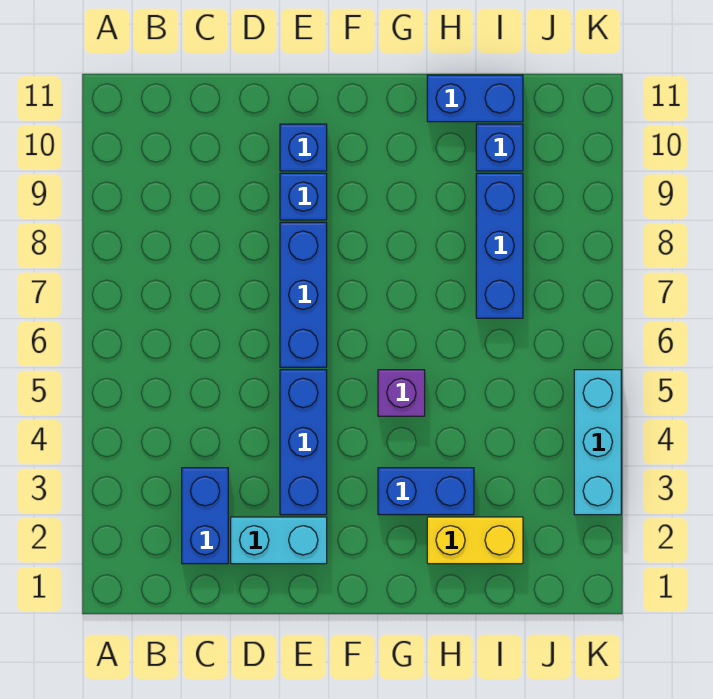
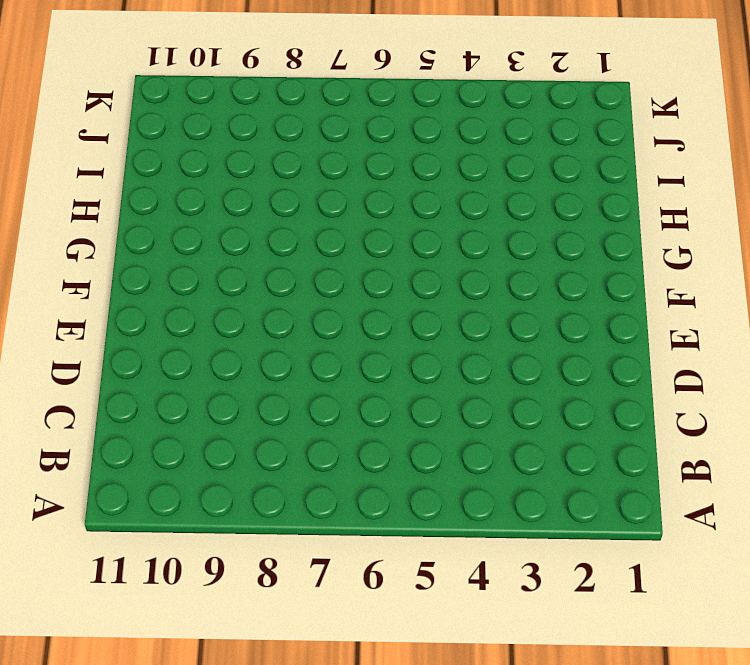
none -> blue brick C2:C3 level 1
none -> cyan brick D2:E2 level 1
none -> blue brick E3:E5 level 1

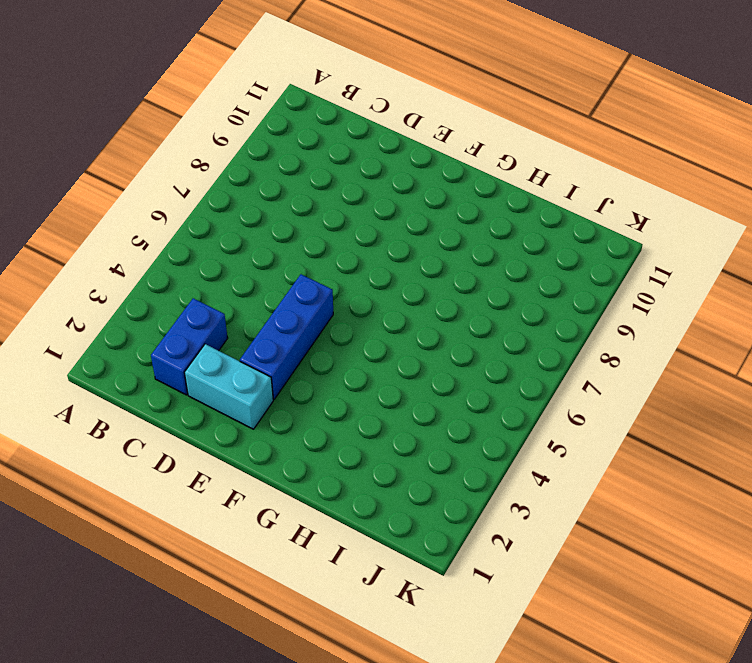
none -> blue brick E6:E8 level 1
none -> blue brick E9 level 1
none -> blue brick E10 level 1

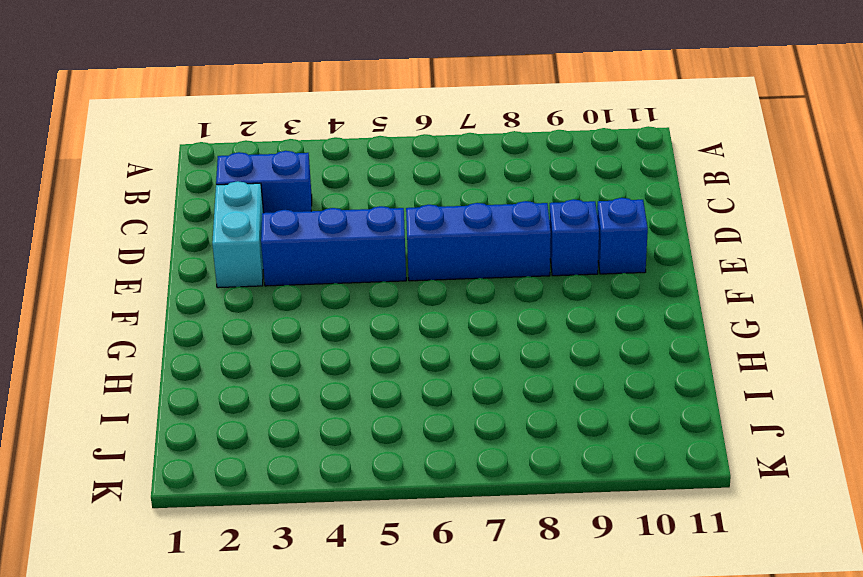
none -> blue brick G3:H3 level 1
none -> purple brick G5 level 1
none -> yellow brick H2:I2 level 1

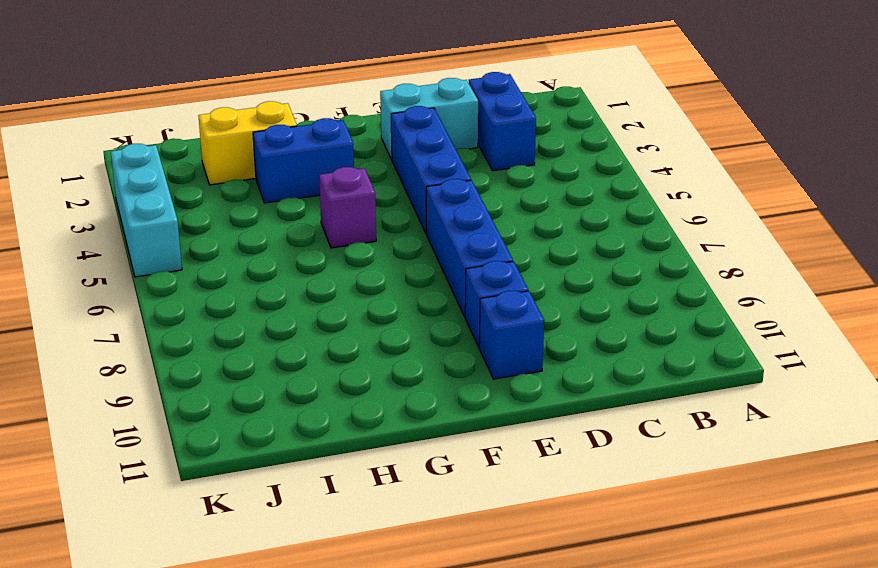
none -> blue brick H11:I11 level 1
none -> blue brick I7:I9 level 1
none -> blue brick I10 level 1

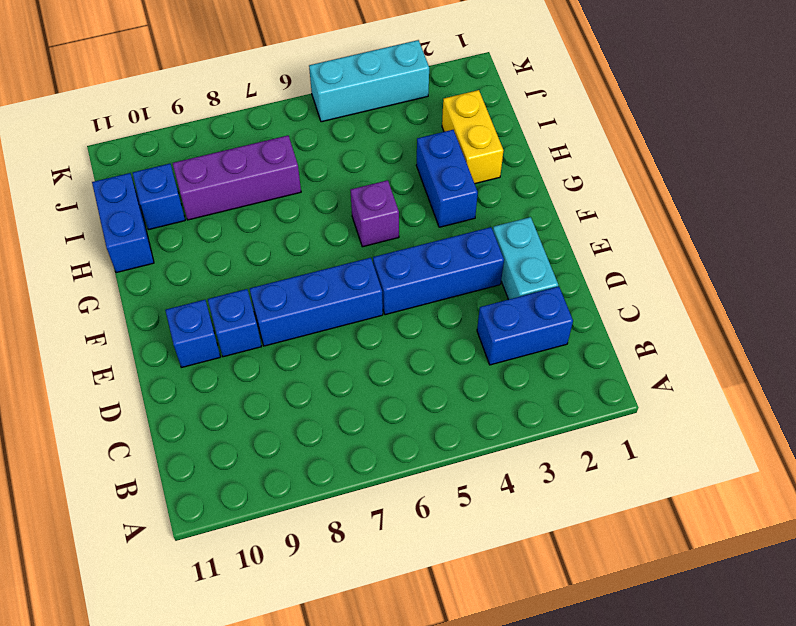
purple brick I7:I9 level 1 -> blue brick I7:I9 level 1

